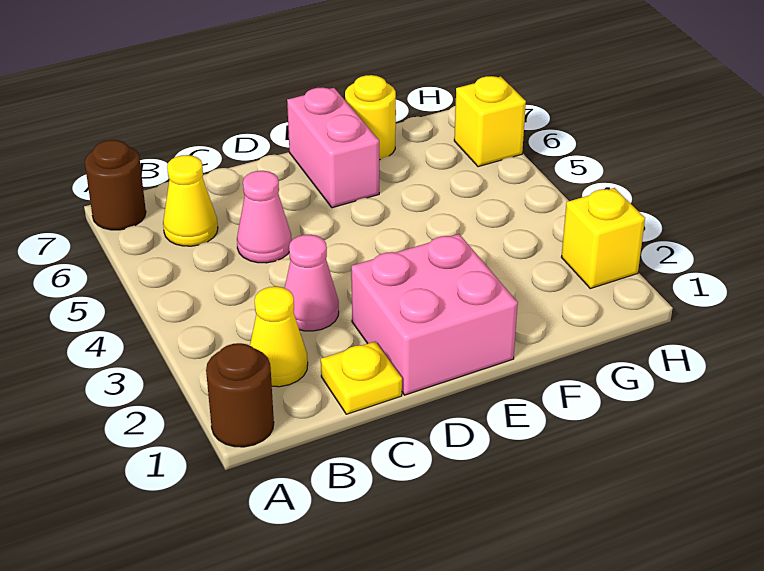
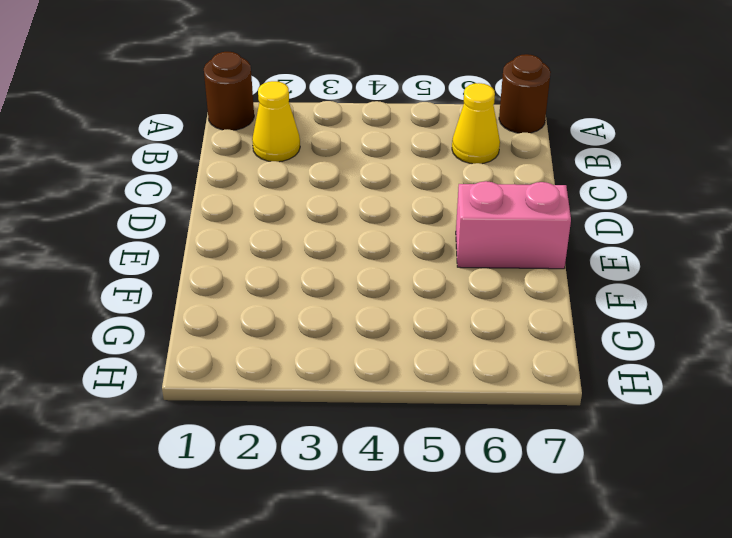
none -> yellow plate C1 level 1
none -> pink cone C3 level 1
none -> pink cone C5 level 1

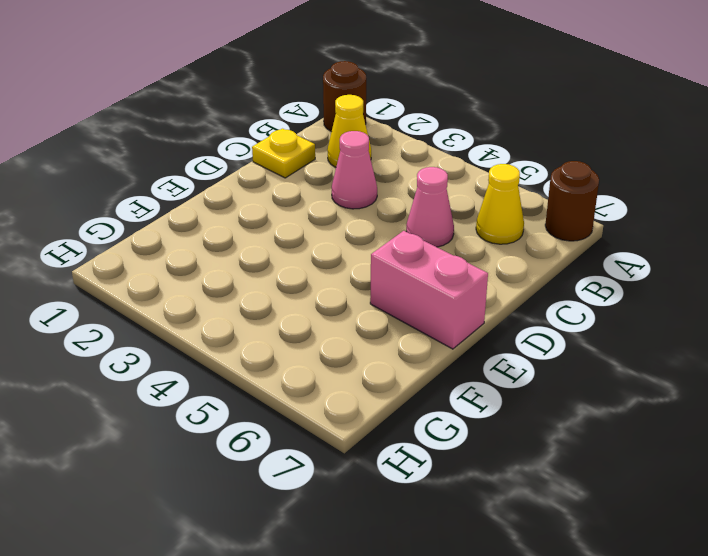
none -> pink brick D1:E2 level 1
none -> yellow round brick F7 level 1
none -> yellow brick H2 level 1

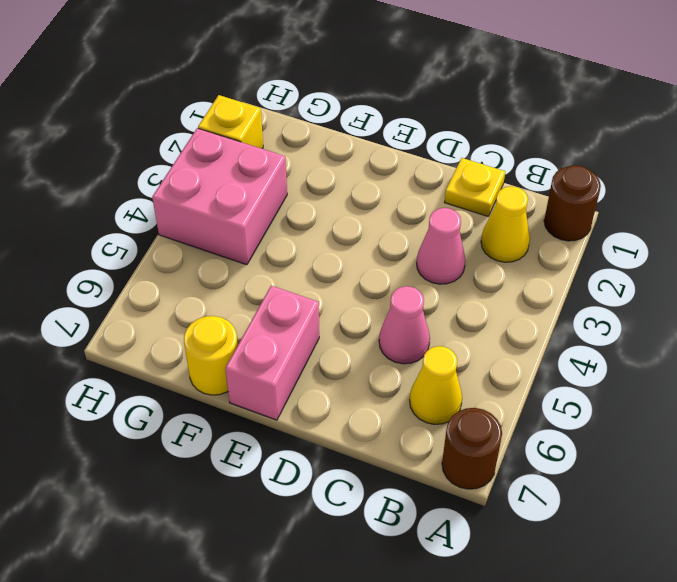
pink brick G3:H4 level 1 -> pink brick D1:E2 level 1
none -> yellow brick H6 level 1

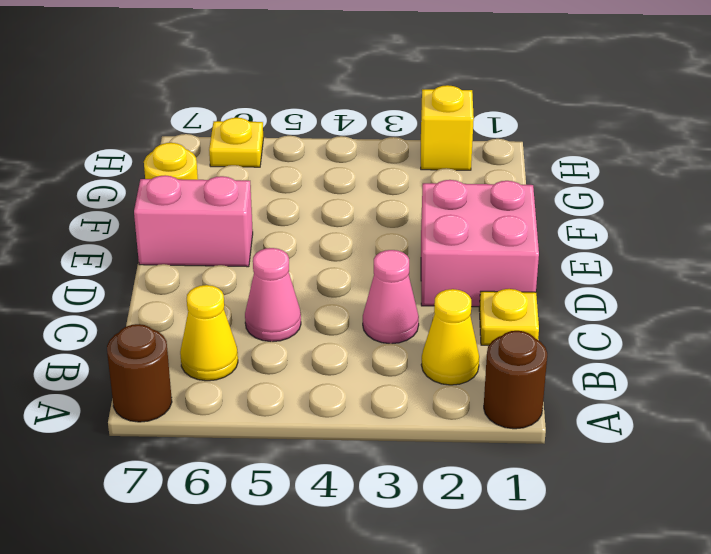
yellow plate H6 level 1 -> yellow brick H6 level 1

